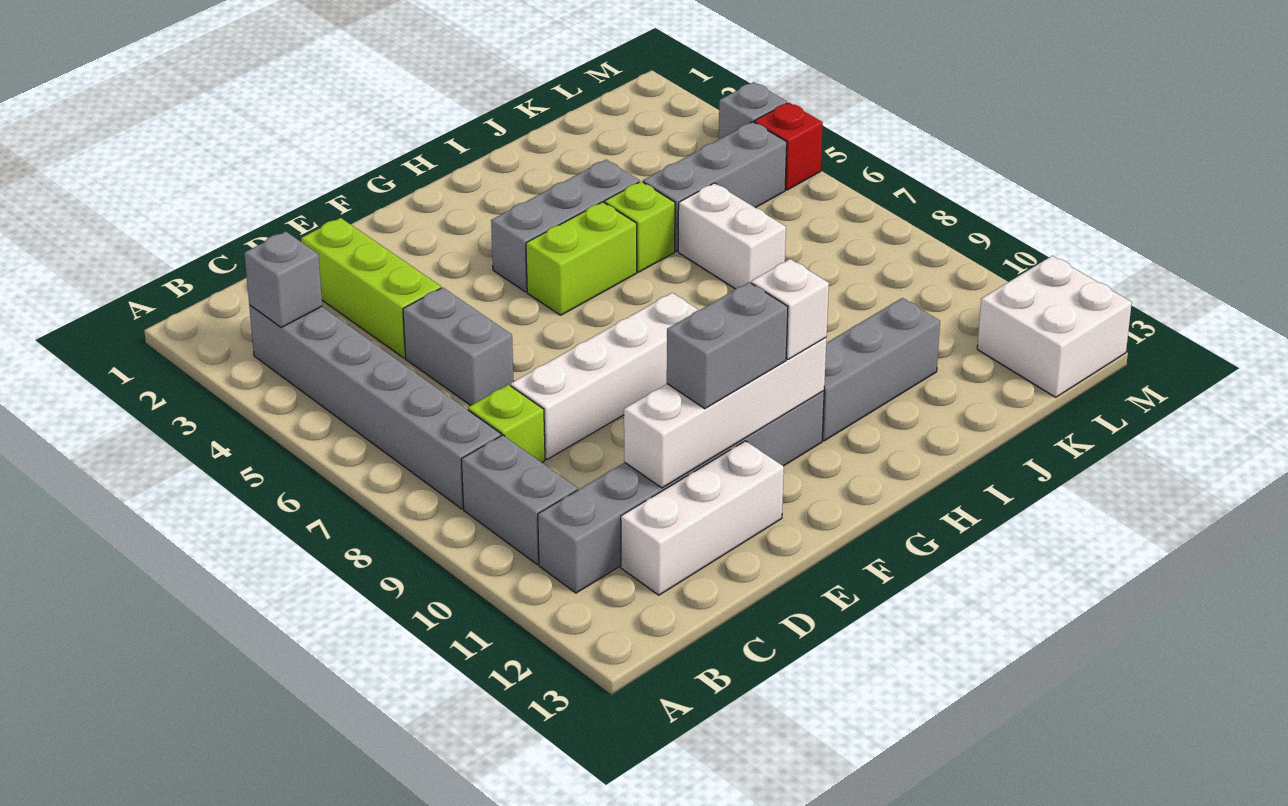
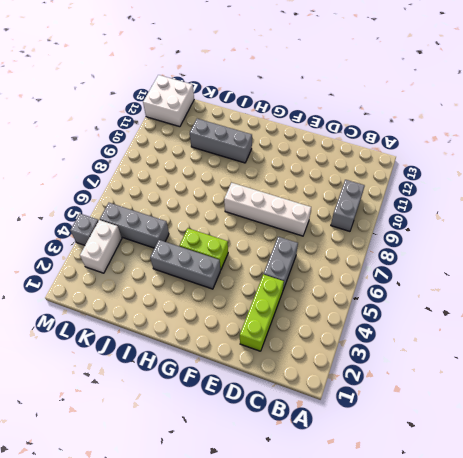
white brick L3:L4 level 1 -> white brick J6:J7 level 1
none -> grey brick B3:B8 level 1
none -> grey brick B11:G11 level 1
none -> lime brick C8 level 1

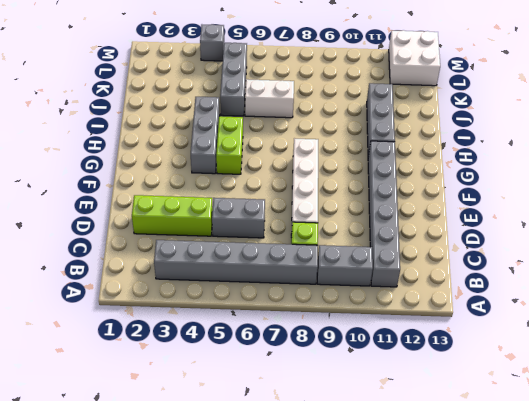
none -> white brick C12:E12 level 1
none -> lime brick I5 level 1
none -> red brick M5 level 1

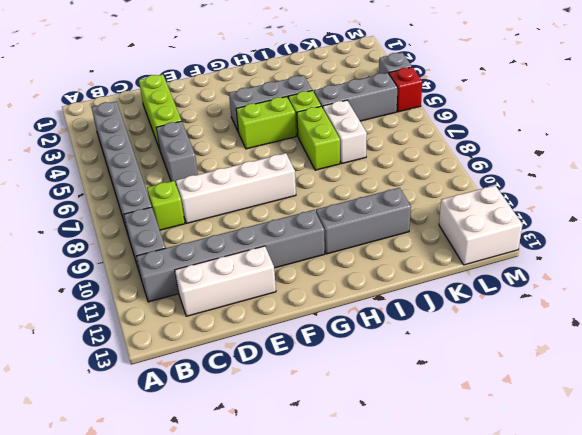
lime brick I6:I7 level 1 -> none
none -> grey brick B3 level 2
none -> white brick D11:G11 level 2
none -> grey brick E11:F11 level 3

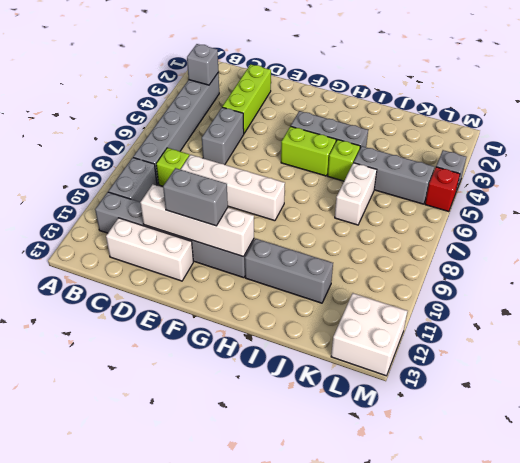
none -> white brick G11 level 3

